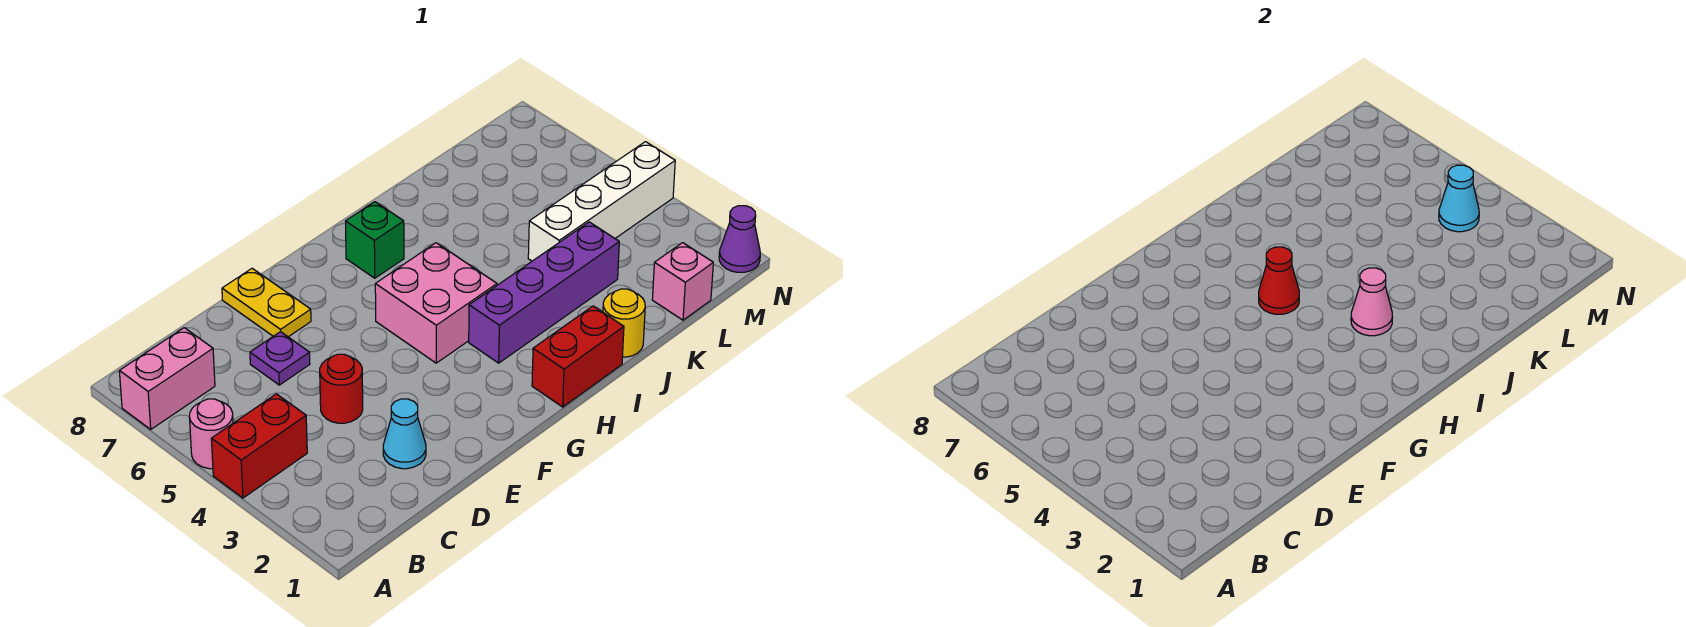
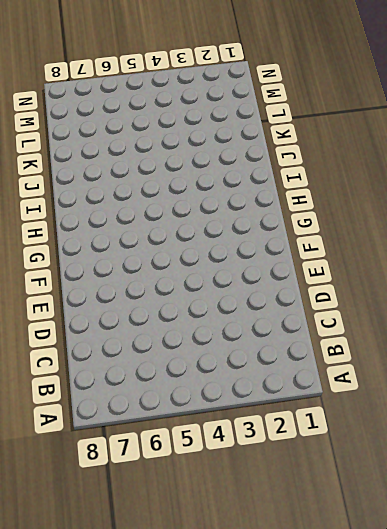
none -> red brick A4:B4 level 1
none -> pink round brick A5 level 1
none -> pink brick A7:B7 level 1

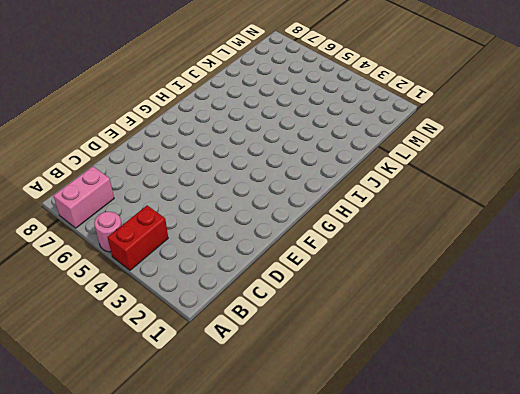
none -> cyan cone D2 level 1
none -> red round brick D4 level 1
none -> purple plate D6 level 1

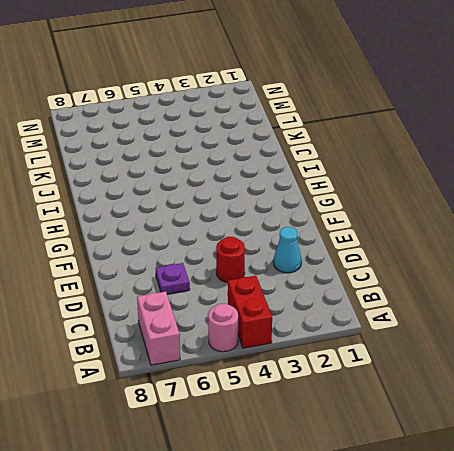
none -> yellow plate E7:E8 level 1
none -> pink brick G4:H5 level 1
none -> red brick H1:I1 level 1

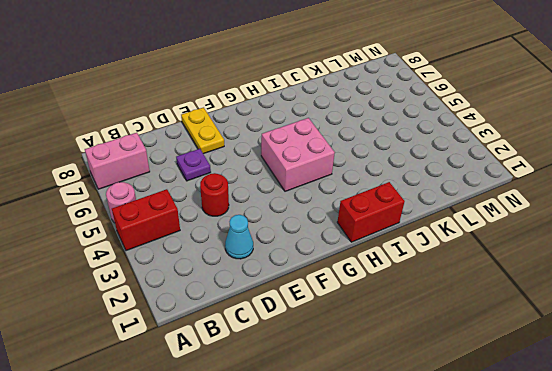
none -> purple brick H3:K3 level 1
none -> green brick H7 level 1
none -> yellow round brick J1 level 1

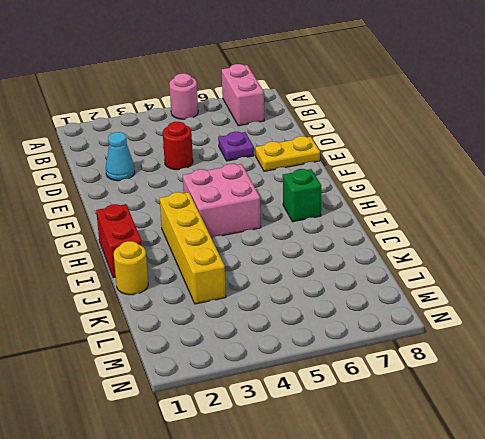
yellow brick H3:K3 level 1 -> purple brick H3:K3 level 1
none -> red brick A4:B4 level 1
none -> white brick K4:N4 level 1
none -> pink brick L1 level 1

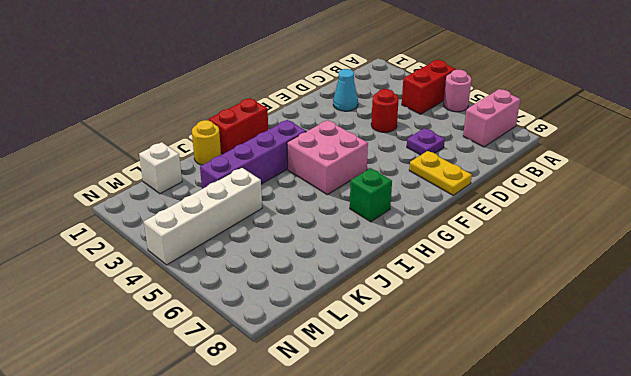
white brick L1 level 1 -> pink brick L1 level 1
none -> purple cone N1 level 1
none -> red cone H5 level 2
none -> pink cone I3 level 2

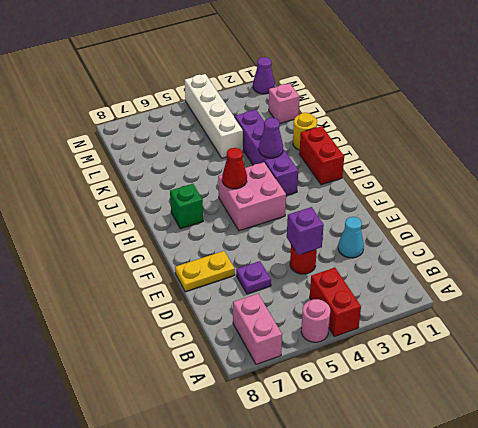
purple brick D4 level 2 -> none
purple cone I3 level 2 -> pink cone I3 level 2
none -> cyan cone M4 level 2

